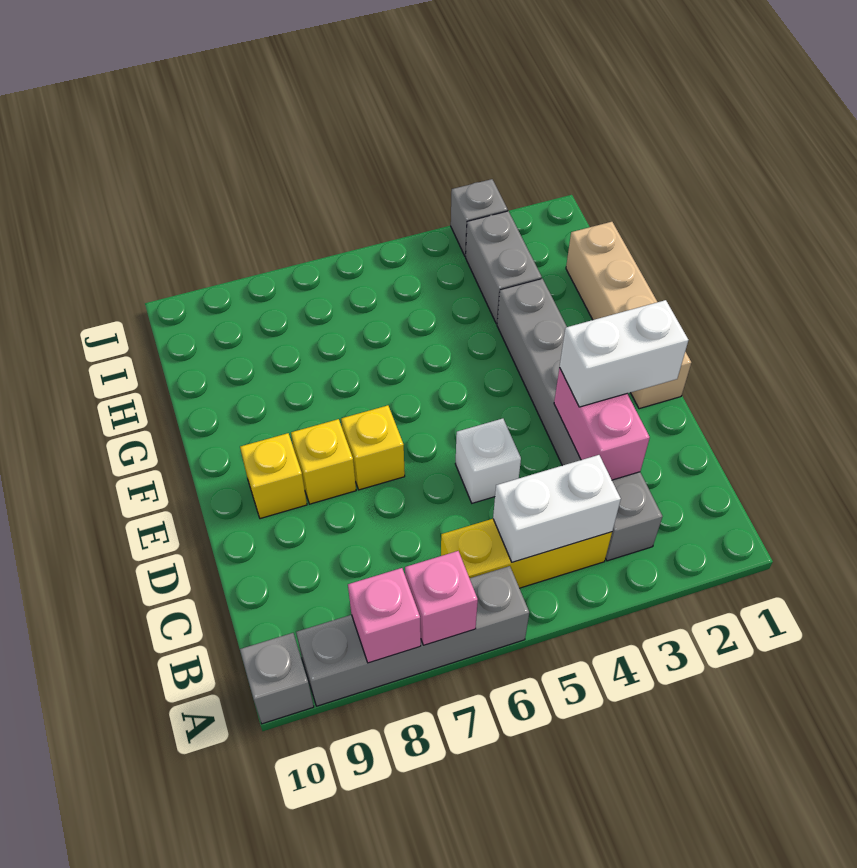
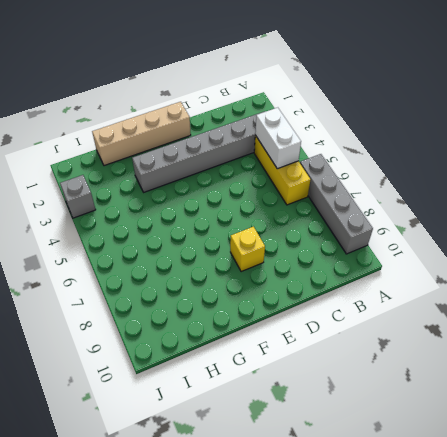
none -> grey brick A10 level 1
none -> white brick D5 level 1
none -> yellow brick E7 level 1

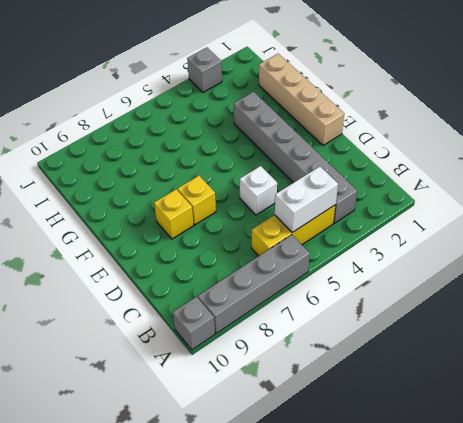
none -> yellow brick E9 level 1
none -> grey brick H3:I3 level 1
none -> pink brick A7 level 2

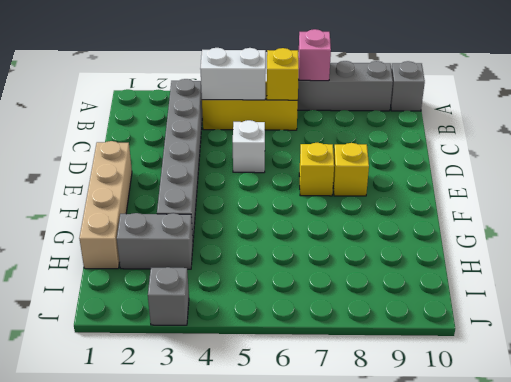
yellow brick B6 level 2 -> yellow brick E9 level 1
grey brick H2:H3 level 1 -> grey brick H3:I3 level 1
none -> pink brick A8 level 2
none -> pink brick C3:D3 level 2
none -> white brick D2:D3 level 3

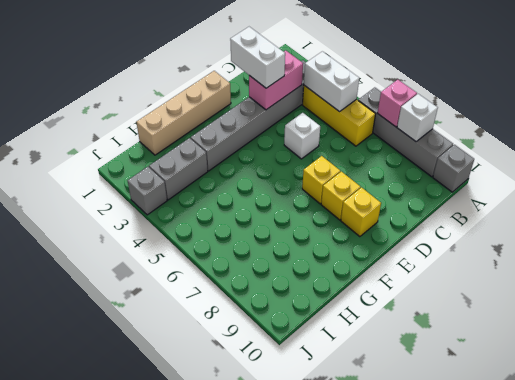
white brick A8 level 2 -> pink brick A8 level 2

